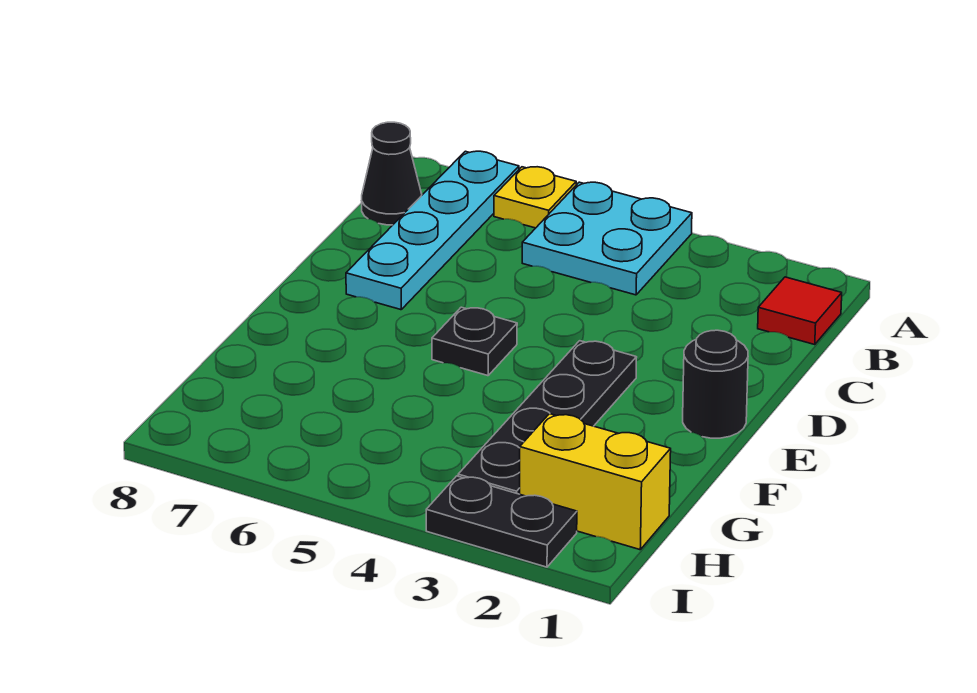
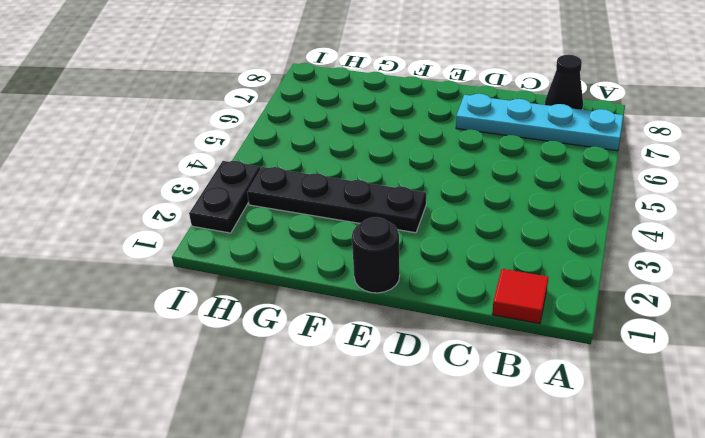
none -> cyan plate A4:B5 level 1
none -> yellow plate A6 level 1

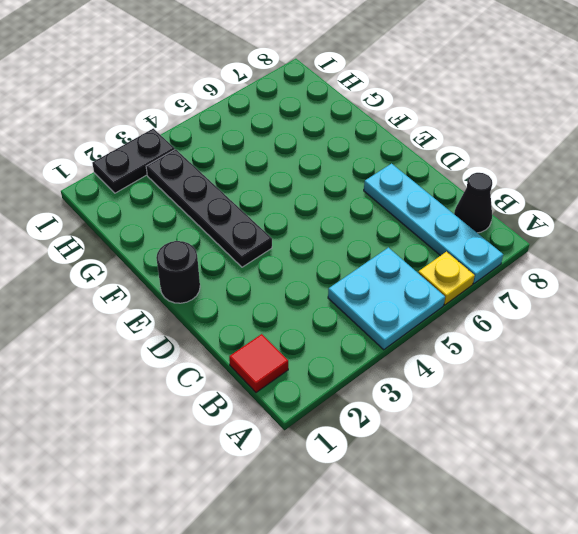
none -> black plate E5 level 1
none -> yellow brick H1:H2 level 1

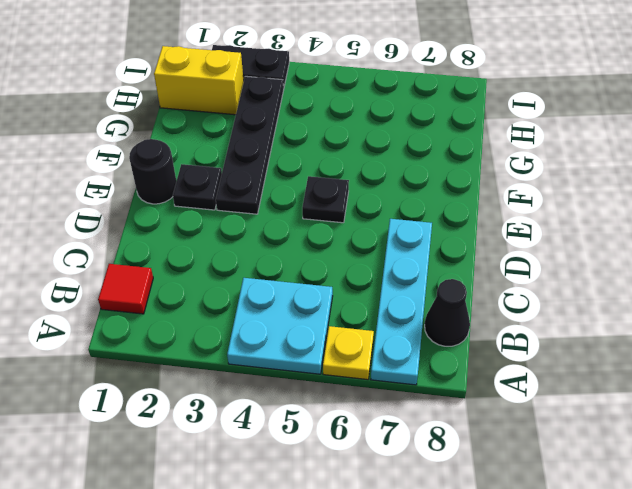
black plate E2 level 1 -> none

